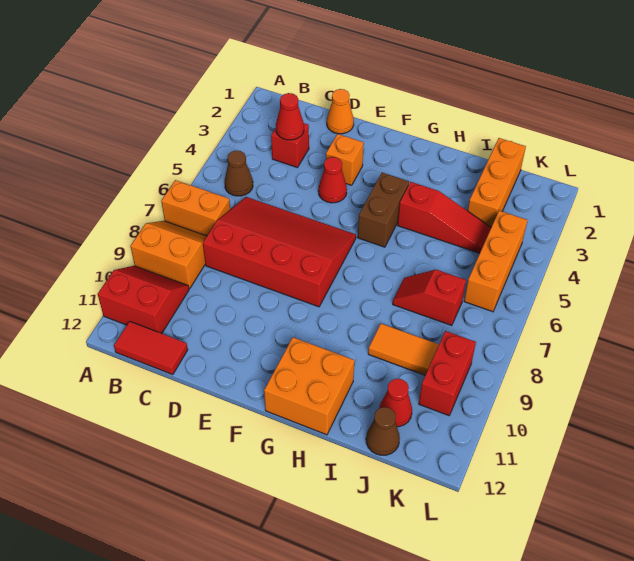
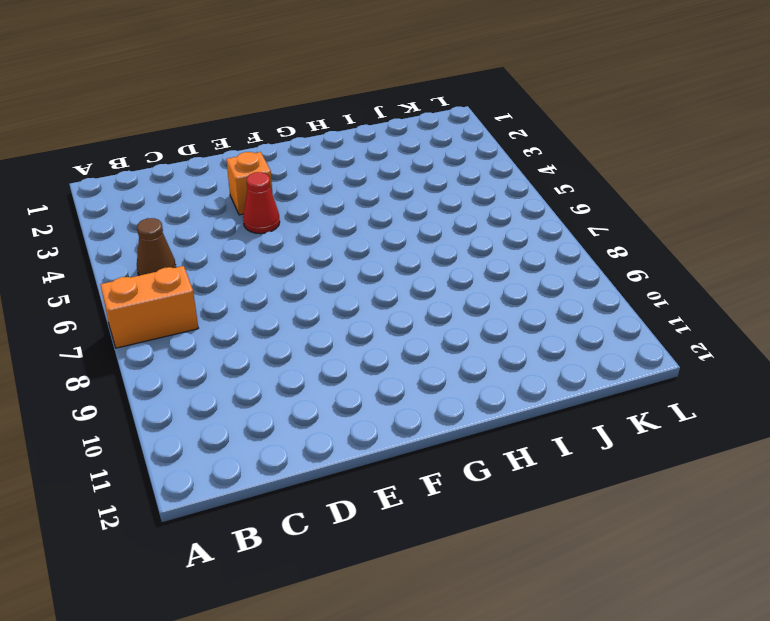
none -> orange slope A8:B9 level 1 top 9
none -> red slope A10:B11 level 1 top 11
none -> red tile B12:C12 level 1

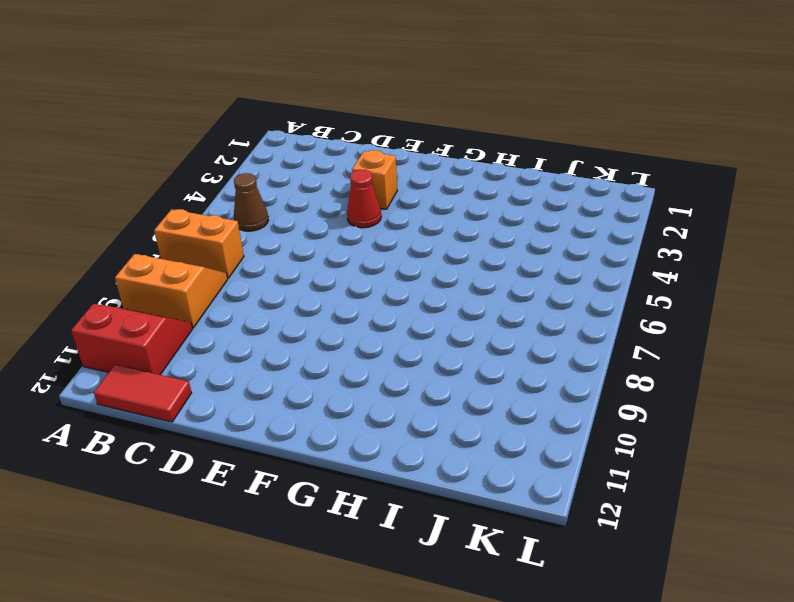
none -> red brick C3 level 1
none -> red slope C6:F8 level 1 top 8
none -> orange cone D1 level 1

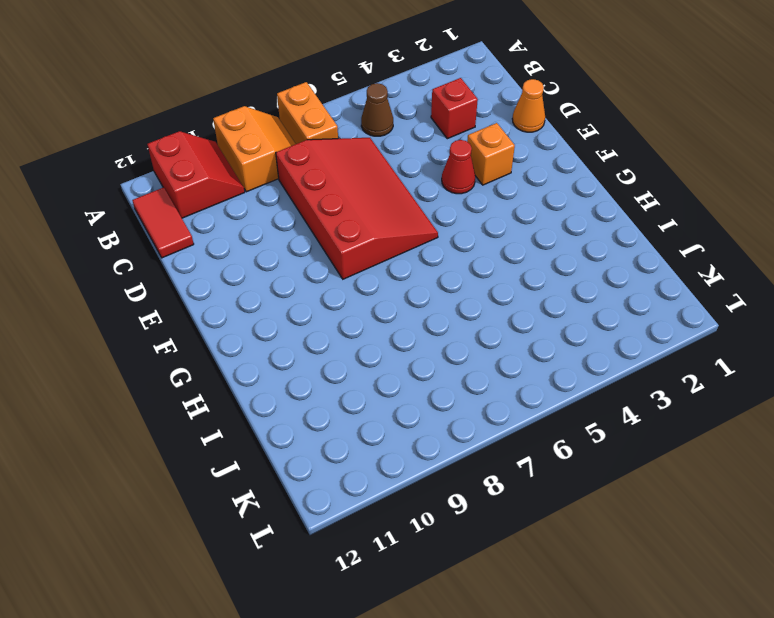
none -> brown brick G4:G5 level 1
none -> orange brick G11:H12 level 1
none -> red slope H4:J4 level 1 top H

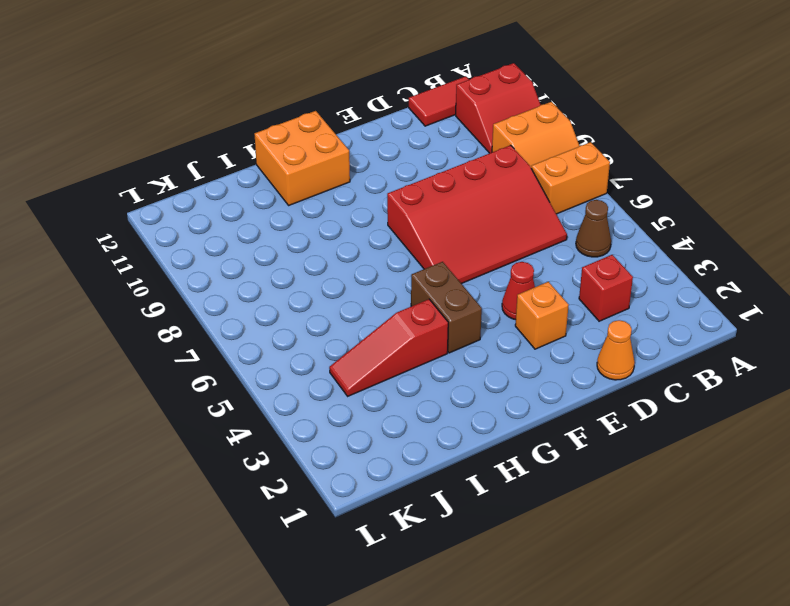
none -> red slope I7:J7 level 1 top J
none -> orange tile I9:J9 level 1
none -> orange brick J1:J3 level 1

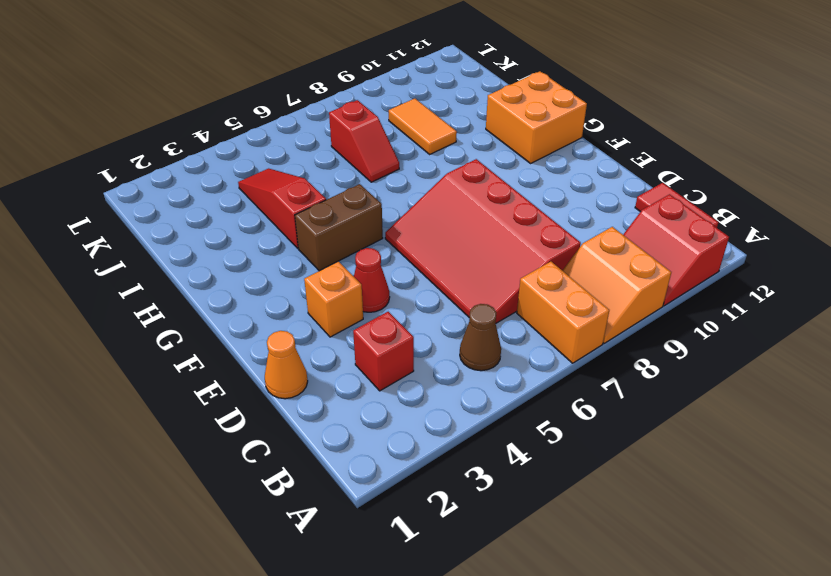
none -> orange brick J1:J3 level 1
none -> red cone J11 level 1
none -> brown cone J12 level 1

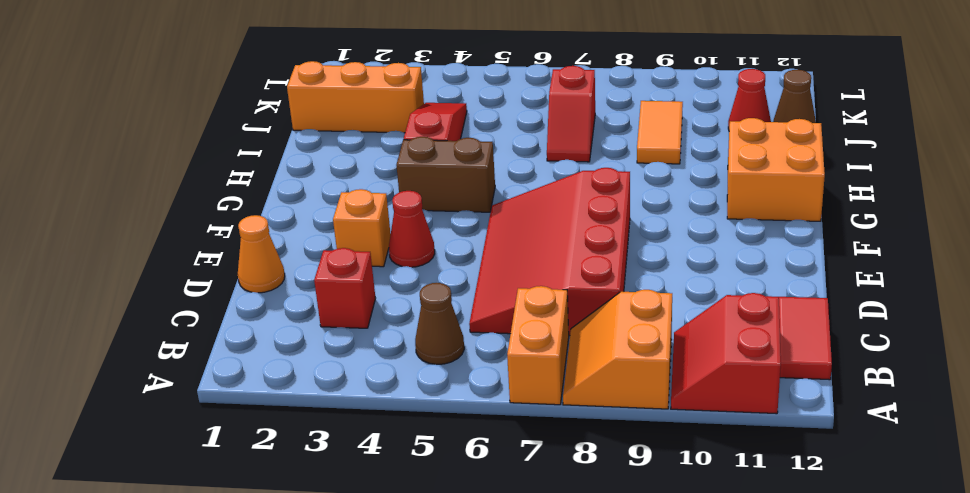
none -> orange brick K4:K6 level 1
none -> red brick K9:K10 level 1
none -> red cone C3 level 2

